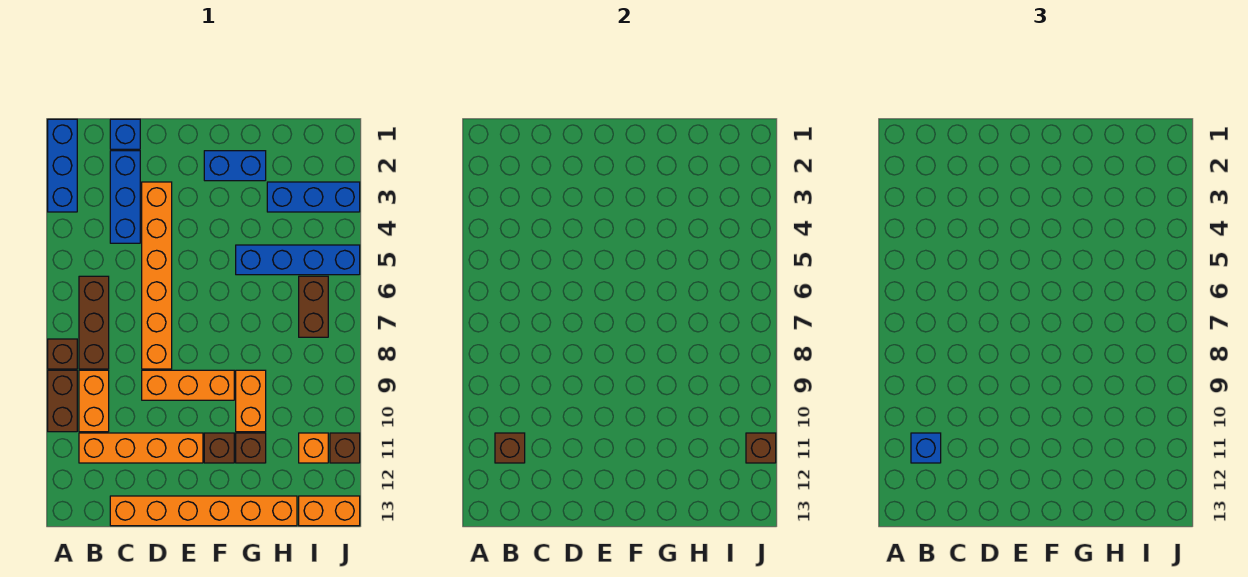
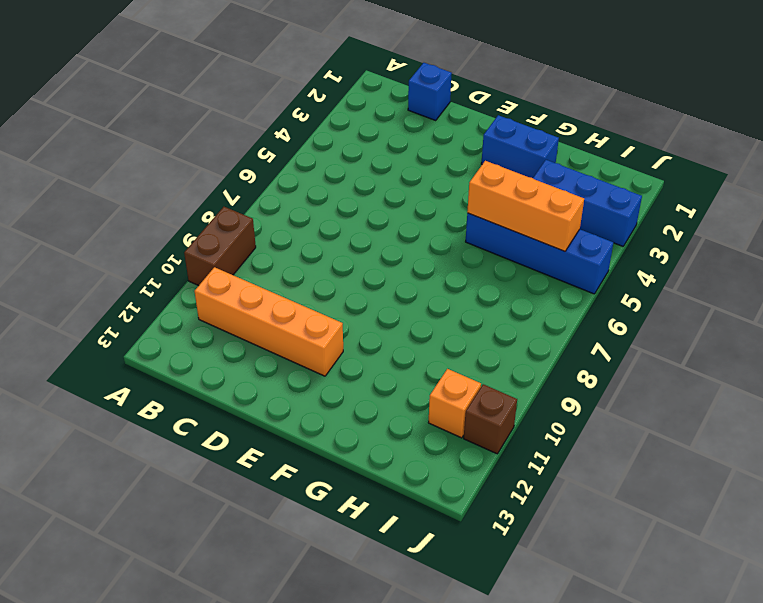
orange brick G5:I5 level 2 -> orange brick D9:F9 level 1
none -> blue brick A1:A3 level 1
none -> brown brick A8 level 1
none -> brown brick B6:B8 level 1

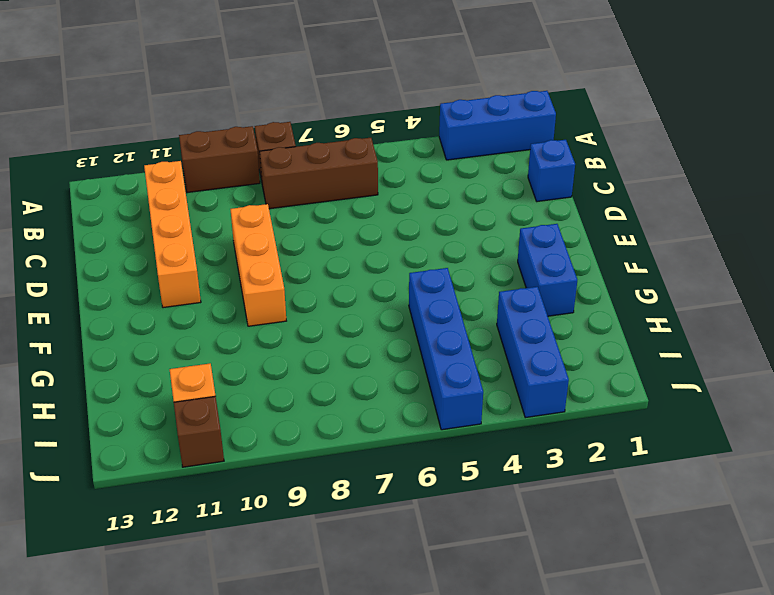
none -> orange brick B9:B10 level 1
none -> blue brick C2:C4 level 1
none -> orange brick C13:H13 level 1

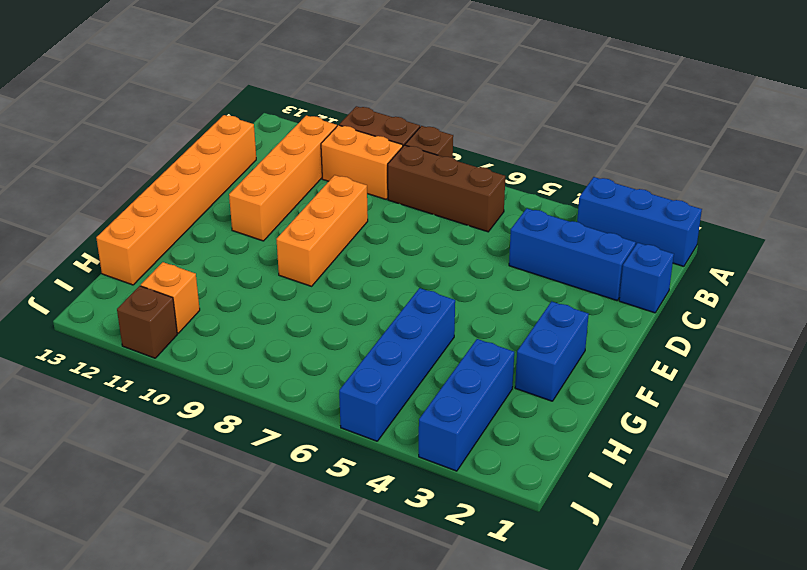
none -> orange brick D3:D8 level 1
none -> brown brick F11 level 1
none -> orange brick G9:G10 level 1

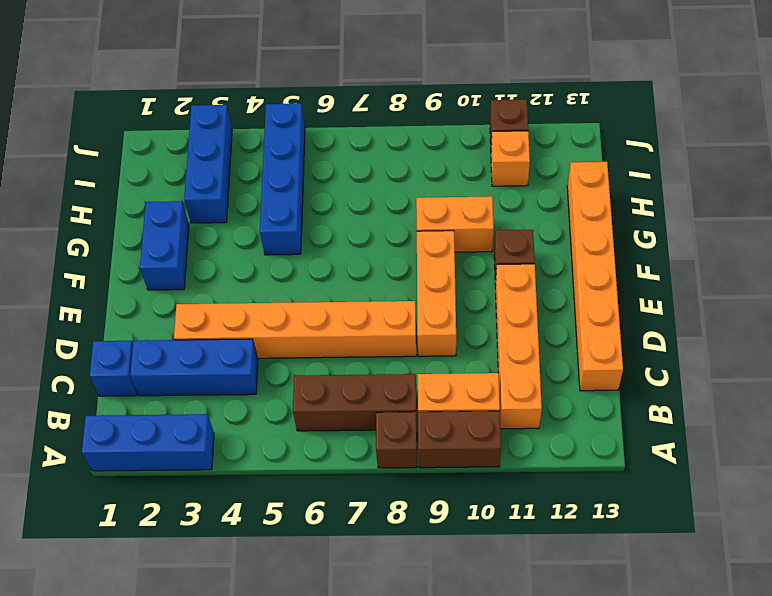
none -> brown brick G11 level 1
none -> brown brick I6:I7 level 1
none -> orange brick I13:J13 level 1

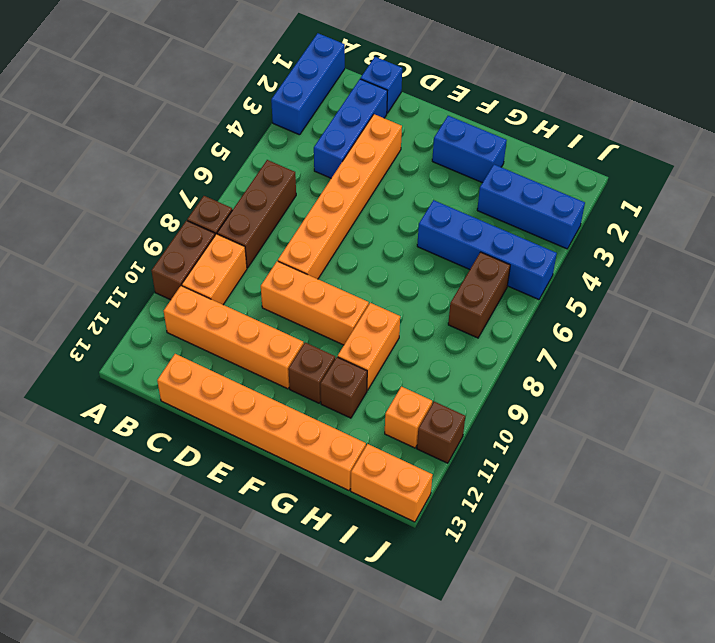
none -> brown brick B11 level 2
none -> brown brick J11 level 2
none -> blue brick B11 level 3

